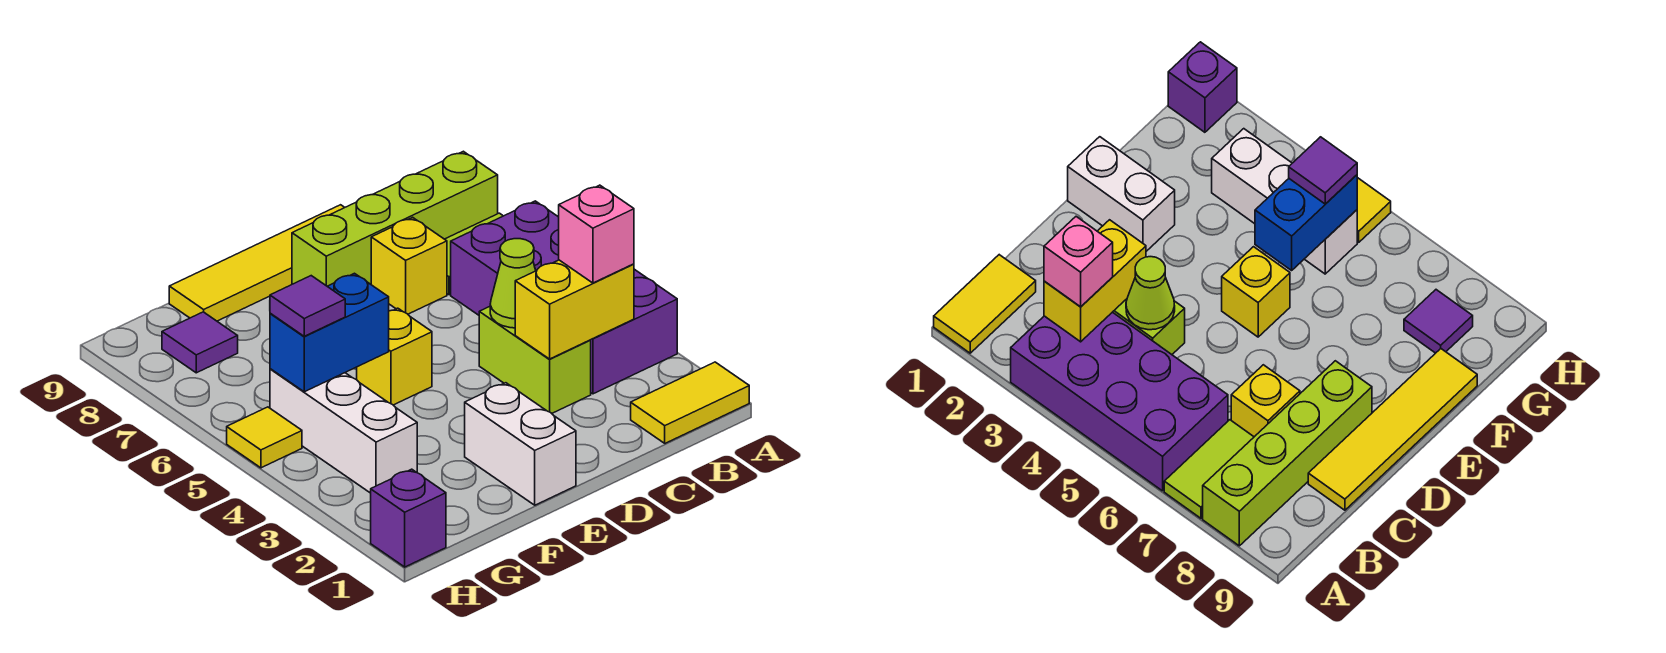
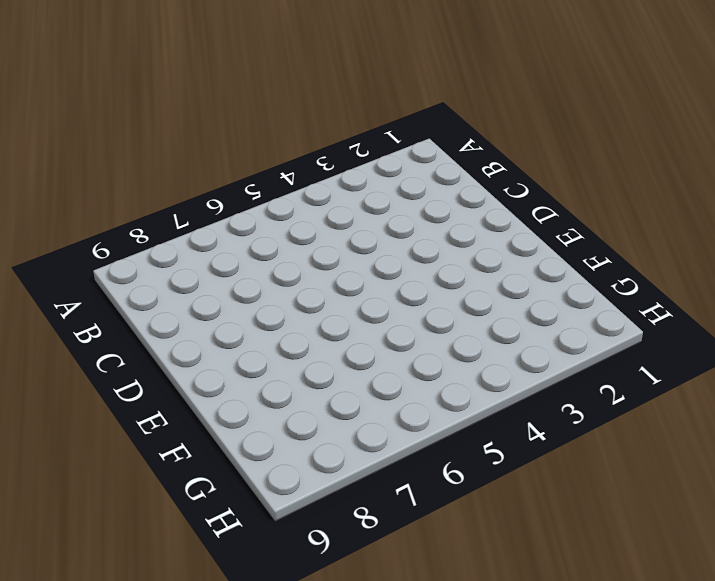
none -> yellow tile A1:B1 level 1
none -> purple brick A3:B6 level 1
none -> lime tile A7:B7 level 1

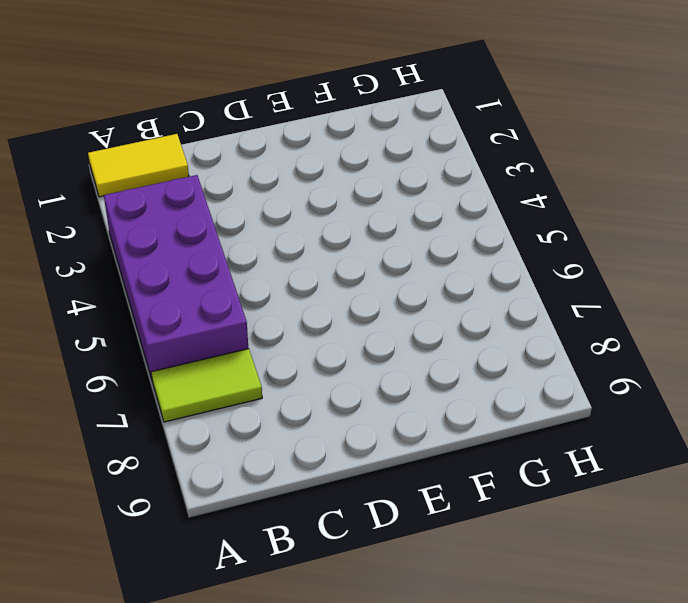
none -> lime brick A8:D8 level 1
none -> lime brick C3:C4 level 1
none -> yellow brick C7 level 1

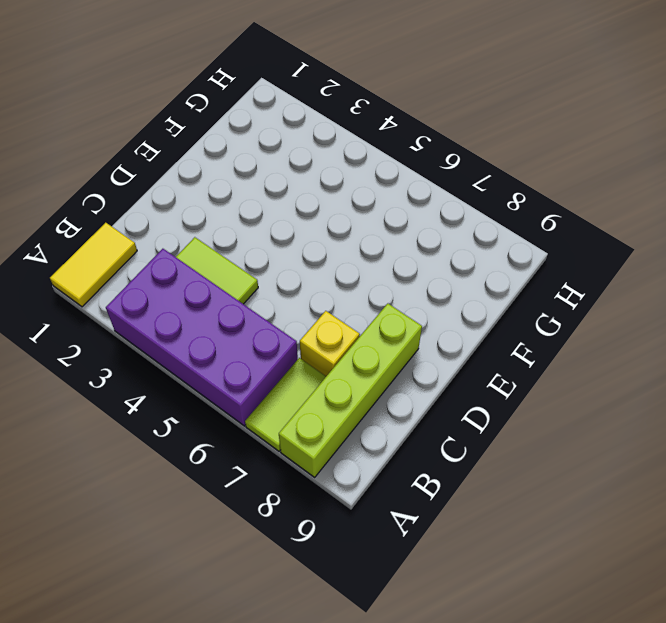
lime tile C3:C4 level 1 -> lime brick C3:C4 level 1
none -> yellow tile C9:F9 level 1
none -> white brick E1:E2 level 1
none -> yellow brick E5 level 1

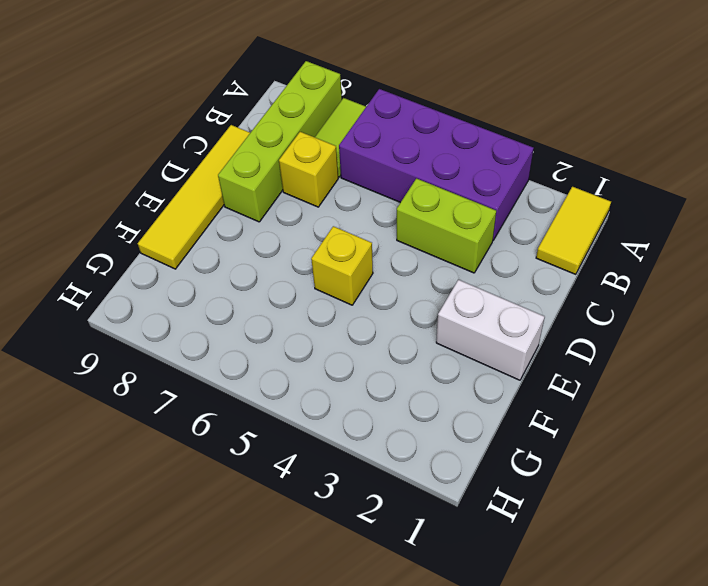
none -> white brick G3:G5 level 1
none -> purple tile G8 level 1
none -> purple brick H1 level 1

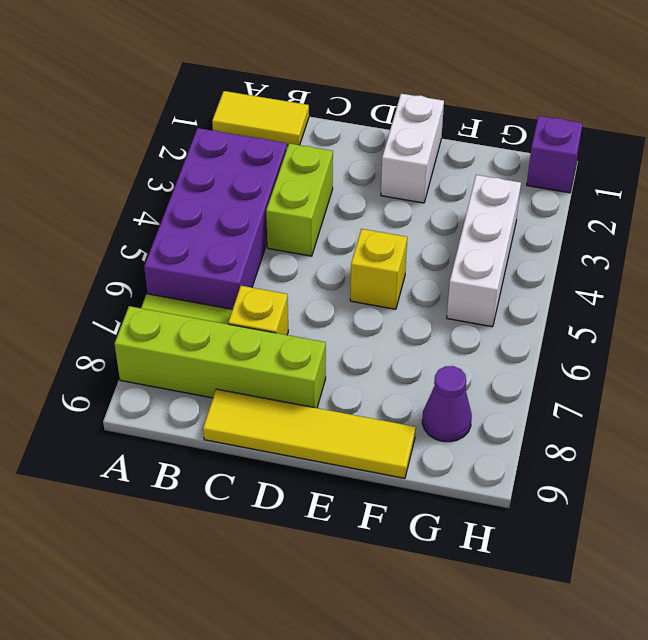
purple cone G8 level 1 -> purple tile G8 level 1
none -> yellow tile H5 level 1
none -> yellow brick B3:C3 level 2
none -> lime cone C4 level 2

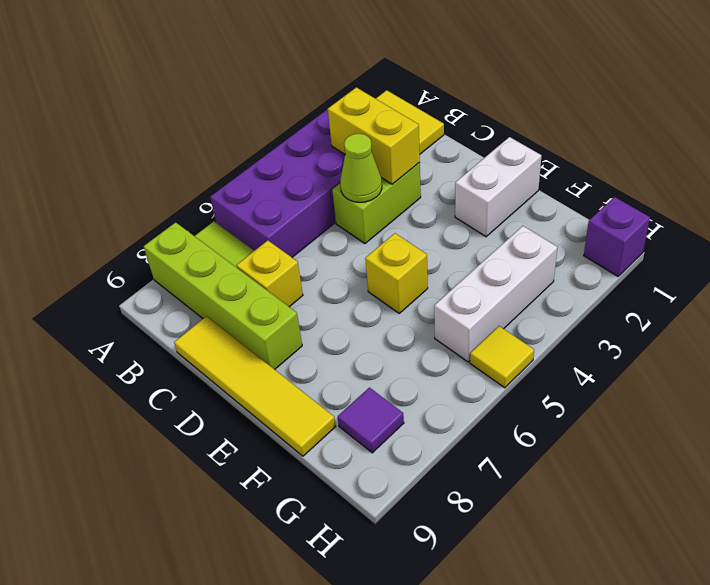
none -> blue brick F5:G5 level 2
none -> pink brick B3 level 3
none -> purple tile G5 level 3

